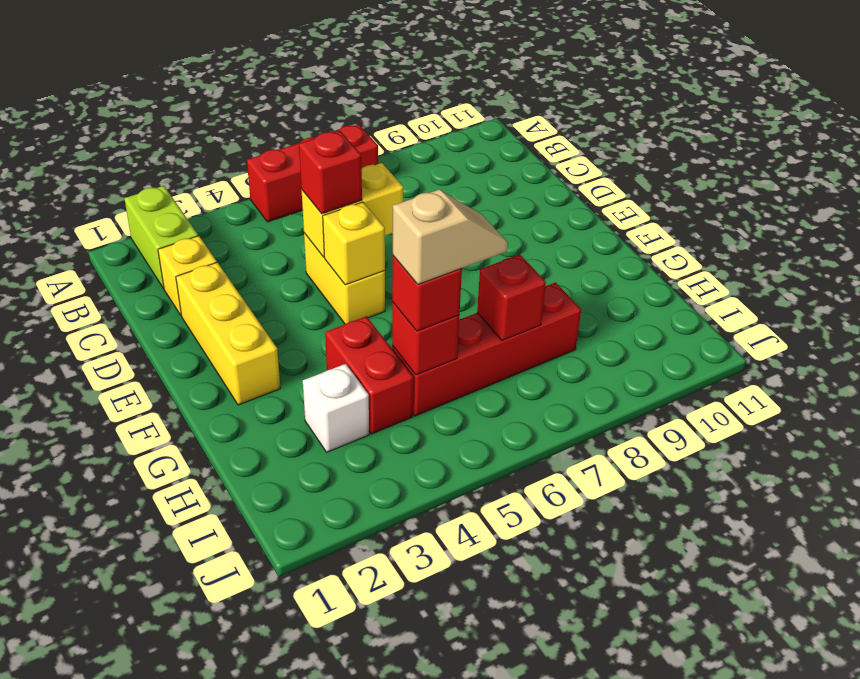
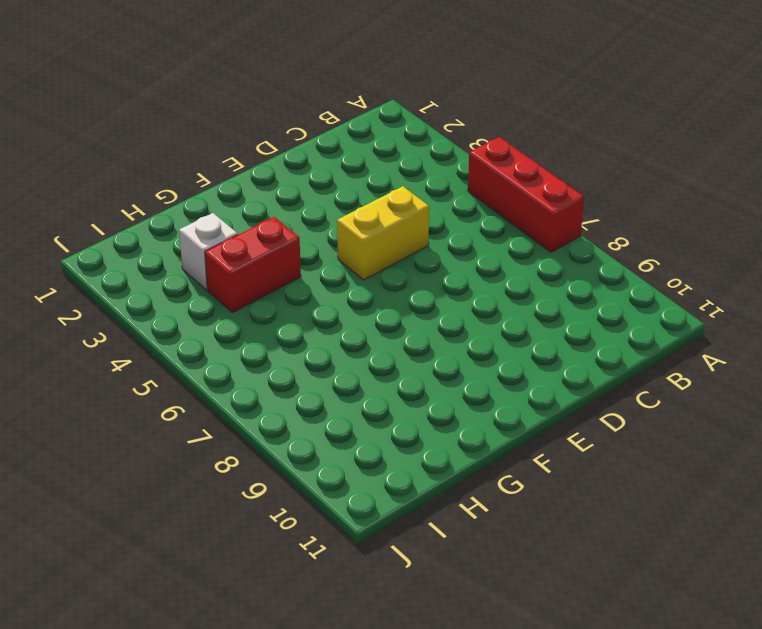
none -> lime brick A2:B2 level 1
none -> yellow brick C2 level 1
none -> yellow brick D2:F2 level 1

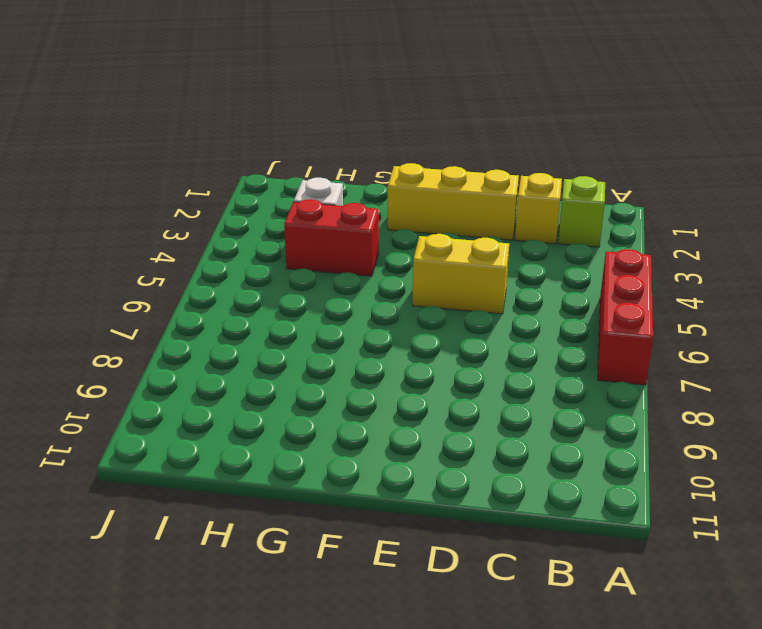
lime brick B2 level 1 -> lime brick A2:B2 level 1
none -> red brick H5:H8 level 1
none -> yellow brick D5:D6 level 2
none -> yellow brick E5 level 2

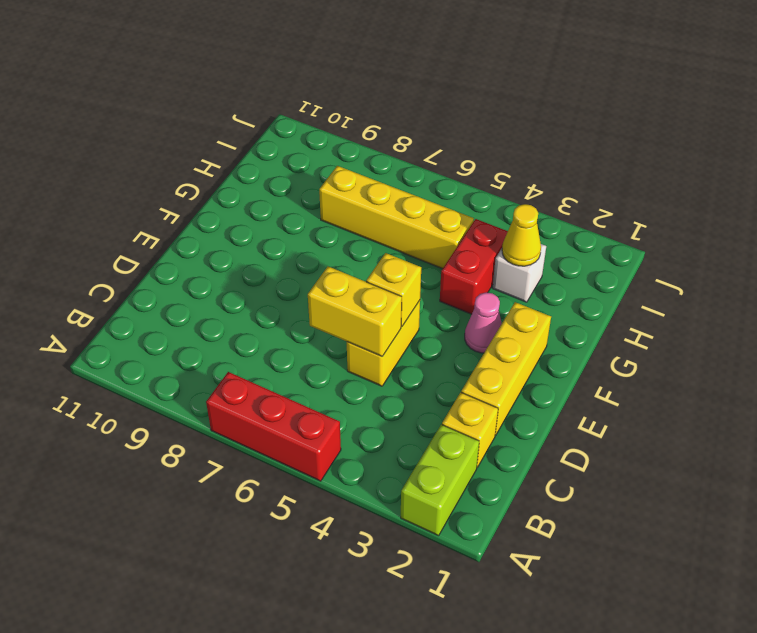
pink cone F3 level 1 -> none
yellow cone H3 level 2 -> none
yellow brick H5:H8 level 1 -> red brick H5:H8 level 1
none -> red brick H5 level 2
none -> red brick H7 level 2
none -> red brick D5 level 3

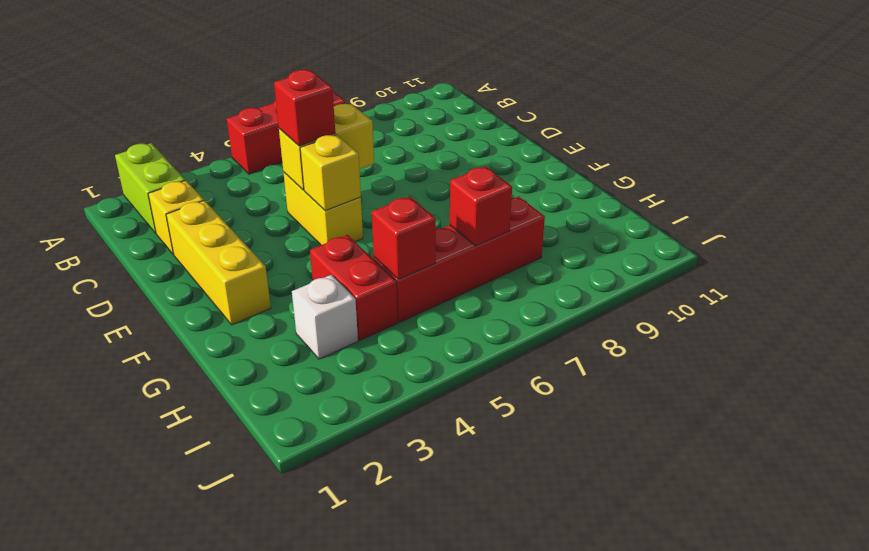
none -> red brick H5 level 3
none -> tan slope H5:H6 level 4 top 5

